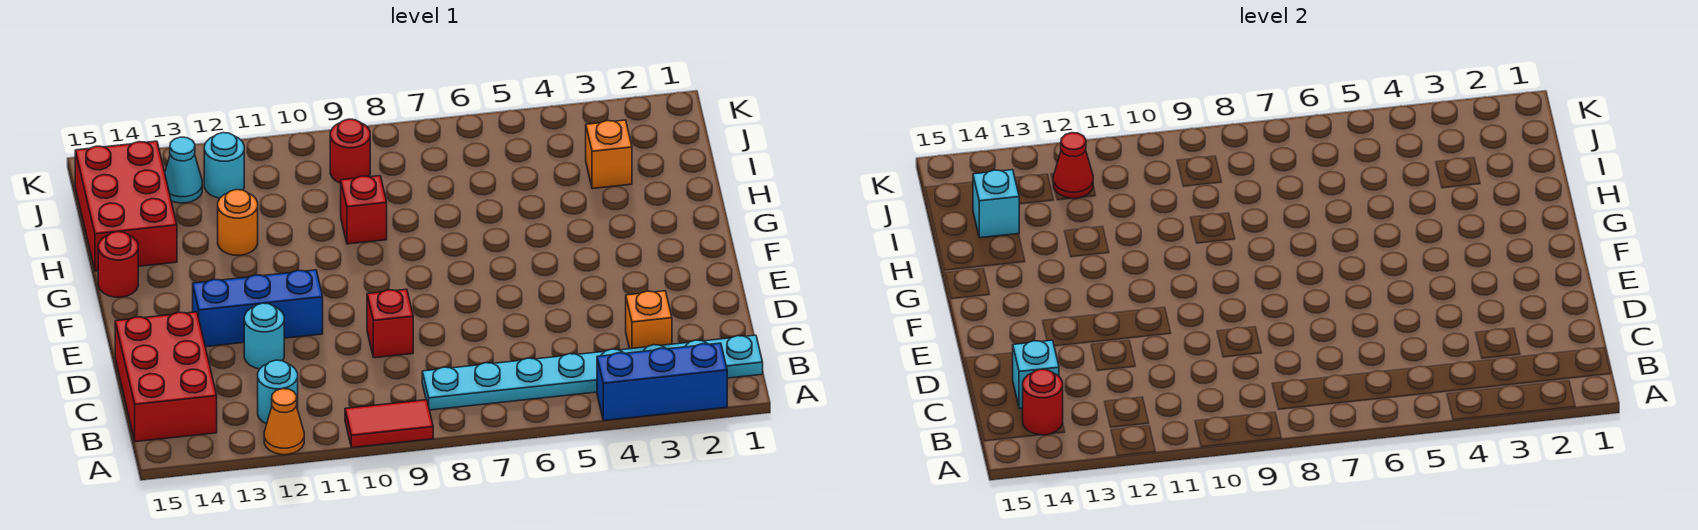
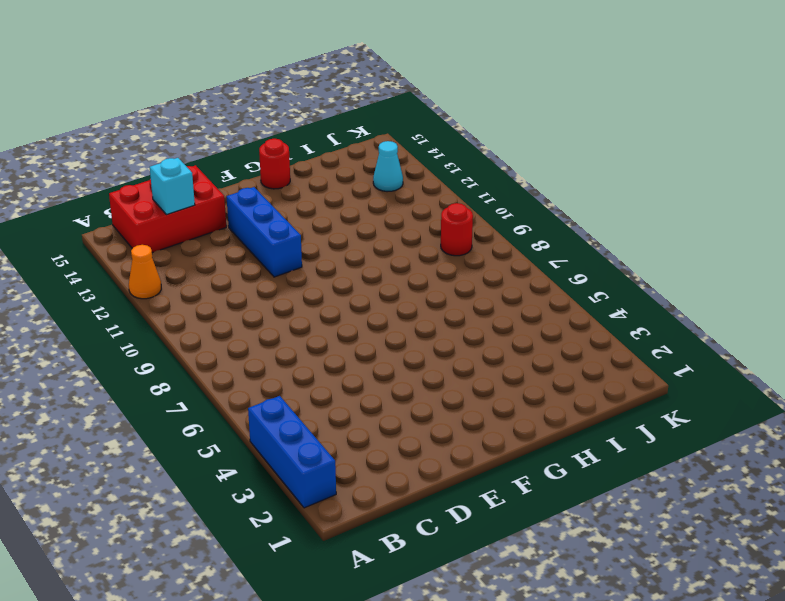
none -> red tile A9:A10 level 1
none -> cyan plate B1:B8 level 1
none -> cyan round brick B12 level 1

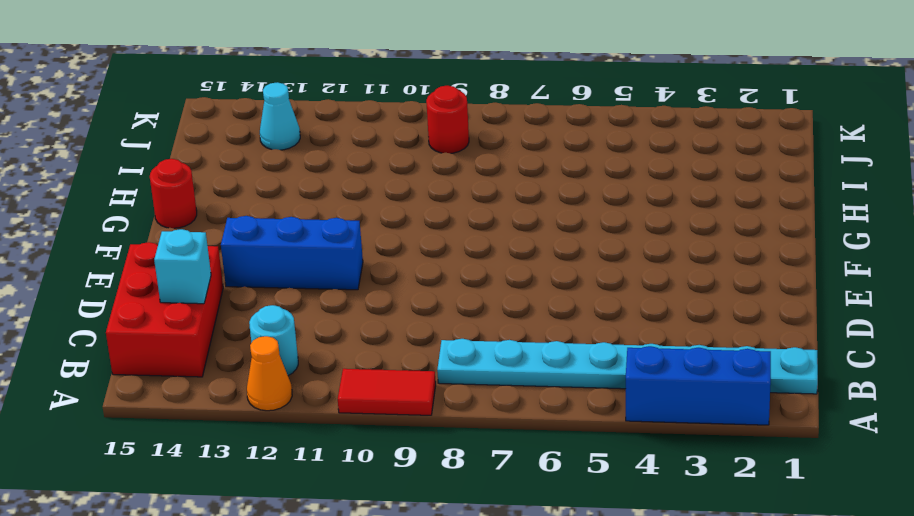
none -> orange brick C3 level 1
none -> red brick D9 level 1
none -> cyan round brick D12 level 1

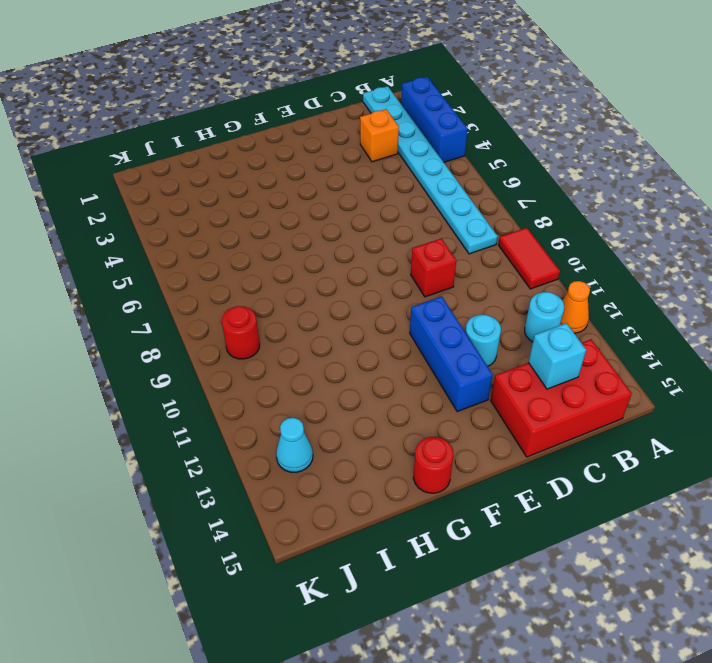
none -> red brick H9 level 1
none -> orange round brick H12 level 1
none -> red brick H14:J15 level 1

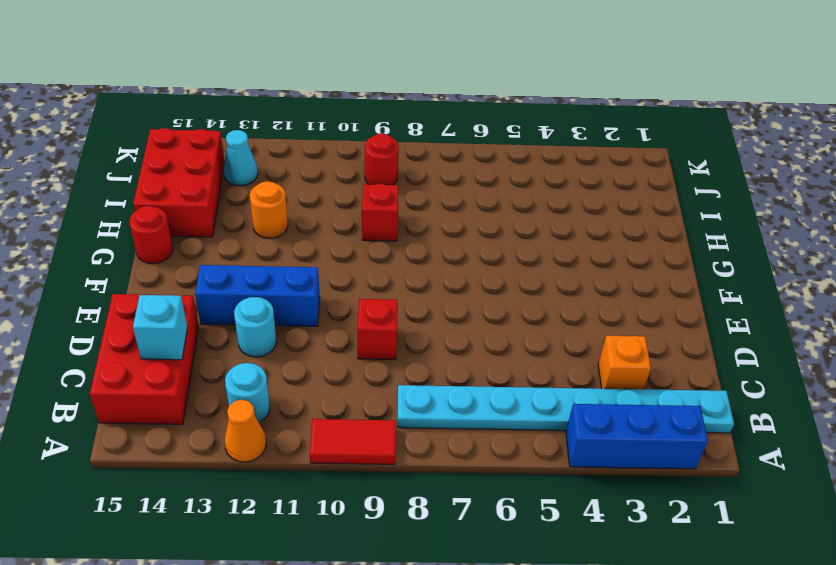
none -> orange brick I3 level 1
none -> cyan round brick J12 level 1
none -> red round brick B14 level 2

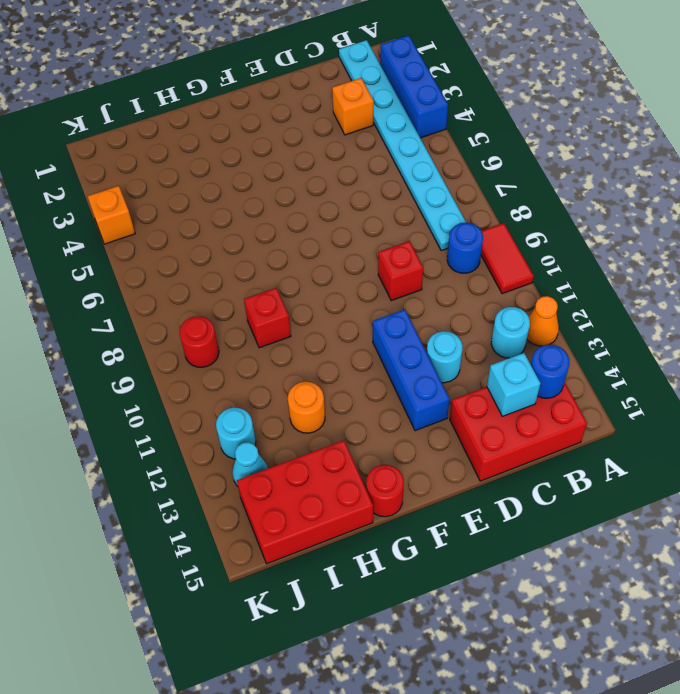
blue round brick B9 level 1 -> none
blue round brick B14 level 2 -> red round brick B14 level 2
orange brick K4 level 1 -> orange brick I3 level 1
none -> cyan brick I14 level 2
none -> red cone J12 level 2

